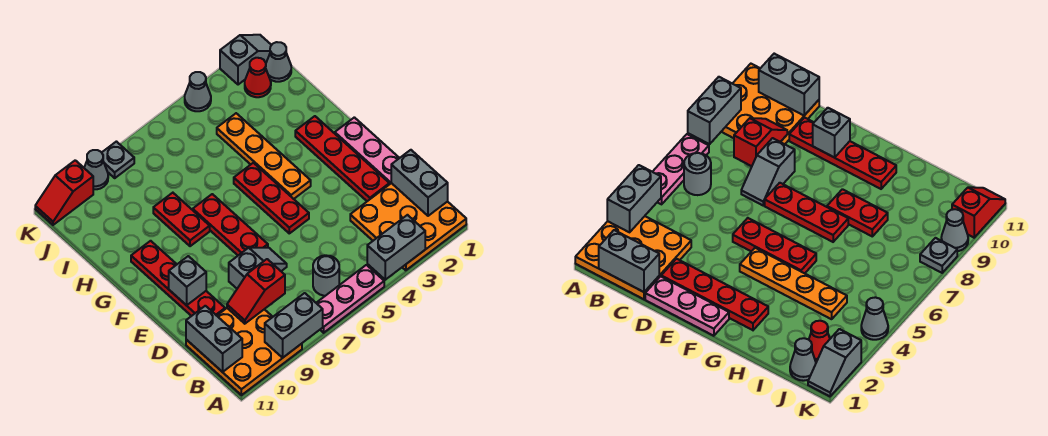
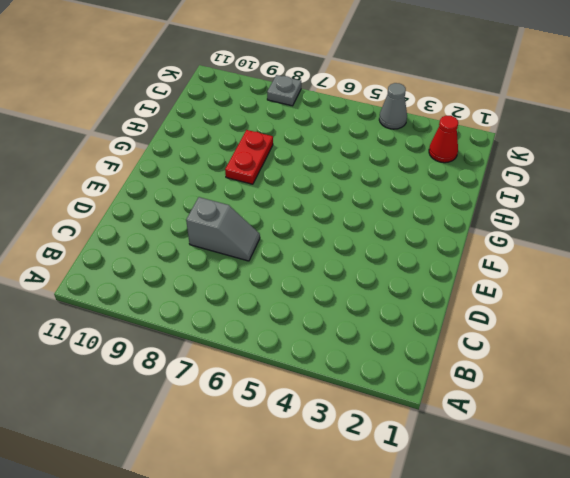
none -> orange plate A1:C3 level 1
none -> pink plate A5:A7 level 1
none -> orange plate A9:C11 level 1

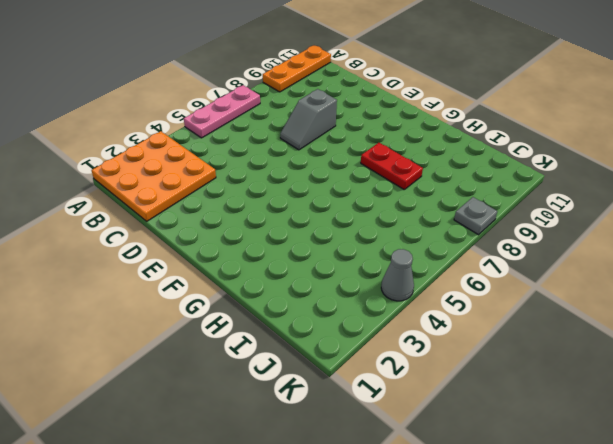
orange plate A9:A11 level 1 -> orange plate A9:C11 level 1
none -> grey round brick B6 level 1
none -> pink plate D1:F1 level 1
none -> red plate D2:G2 level 1

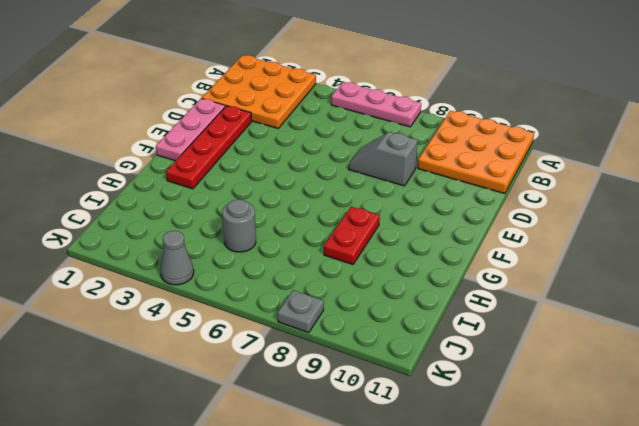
grey round brick I5 level 1 -> grey round brick B6 level 1
none -> red plate D10:G10 level 1
none -> red plate E5:G5 level 1
none -> red plate E7:G7 level 1

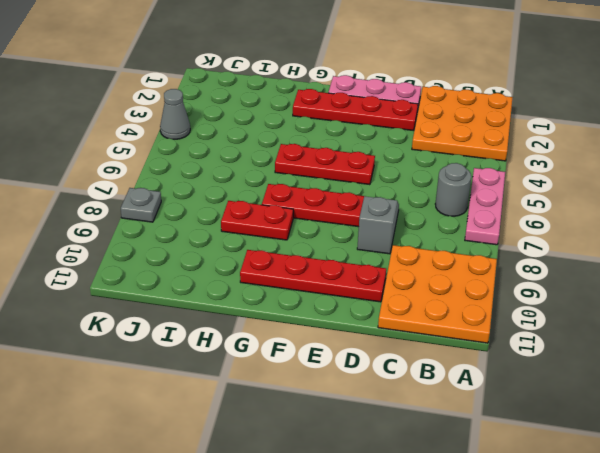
none -> orange plate F4:I4 level 1
none -> grey cone J1 level 1
none -> red cone J2 level 1

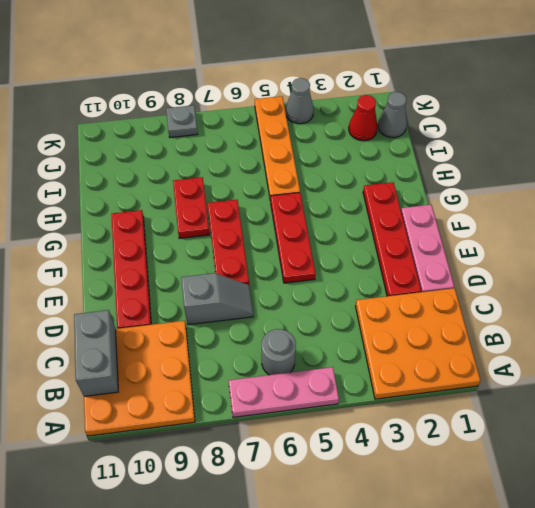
orange plate H5:K5 level 1 -> orange plate F4:I4 level 1
none -> grey slope K1:K2 level 1 top 2
none -> grey cone K9 level 1
none -> red slope K10:K11 level 1 top 10

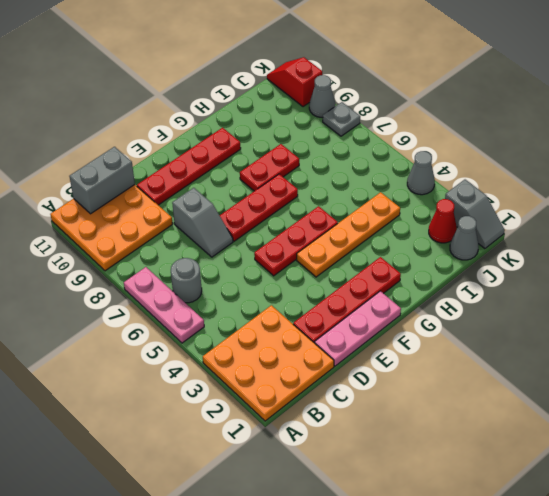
none -> grey brick A3:A4 level 2
none -> grey brick A8:A9 level 2
none -> grey brick B1:C1 level 2

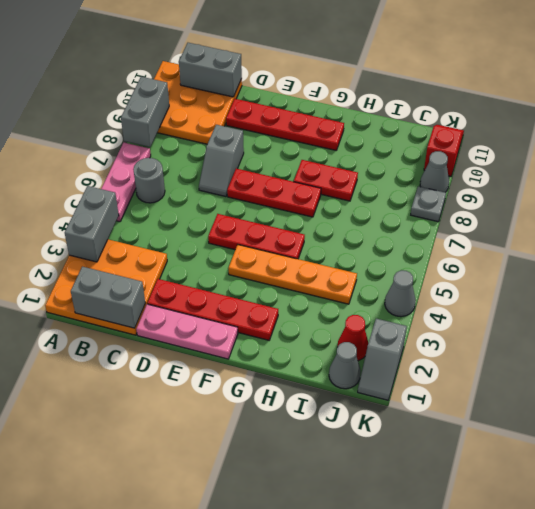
none -> red slope C8:C9 level 2 top 8
none -> grey brick E10 level 2

